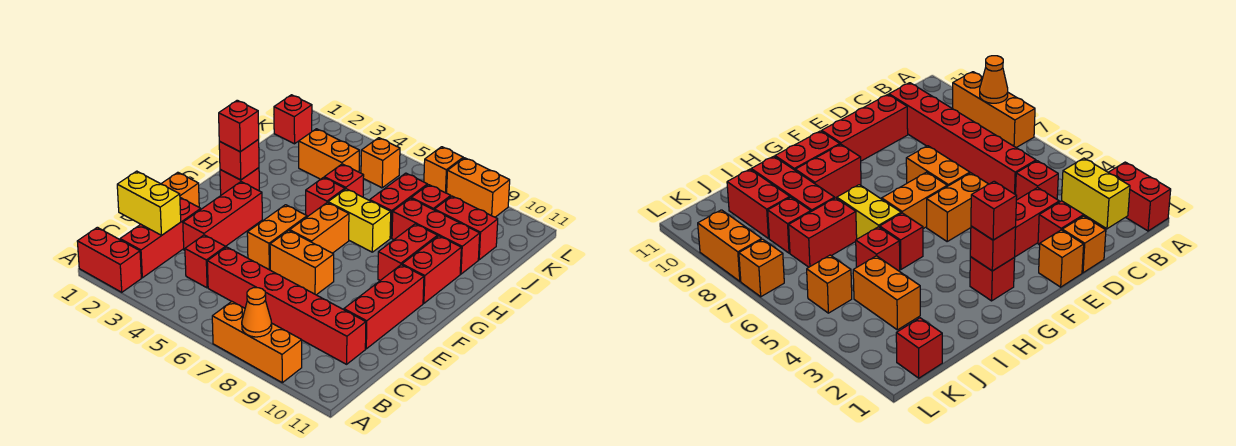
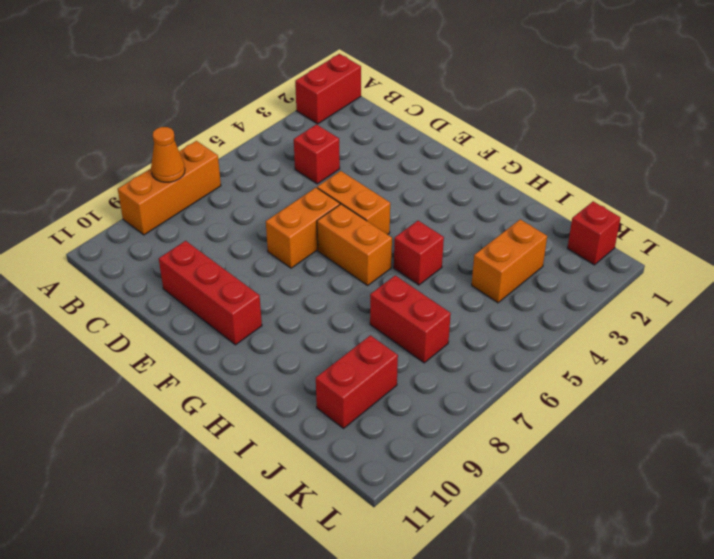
none -> red brick B2:D2 level 1
none -> red brick C5:C10 level 1
none -> orange brick D1 level 1
none -> red brick D3:F3 level 1

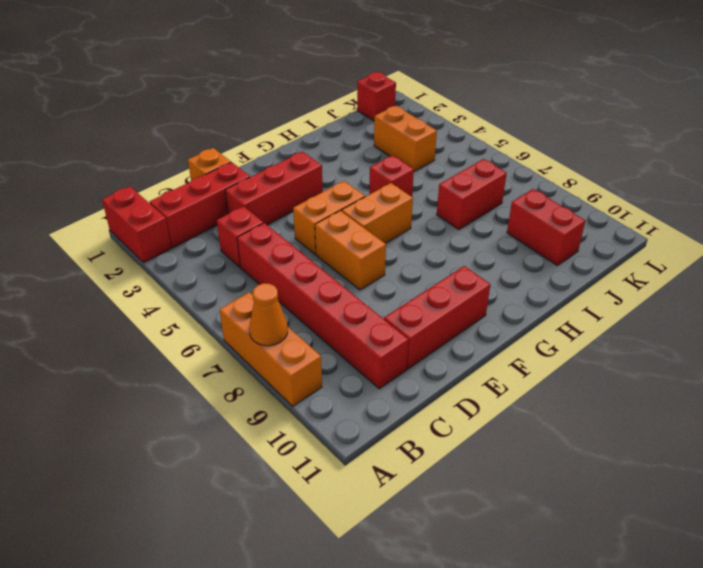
none -> orange brick E1 level 1
none -> red brick G2 level 1
none -> red brick G9:H9 level 1
none -> red brick G10:H10 level 1

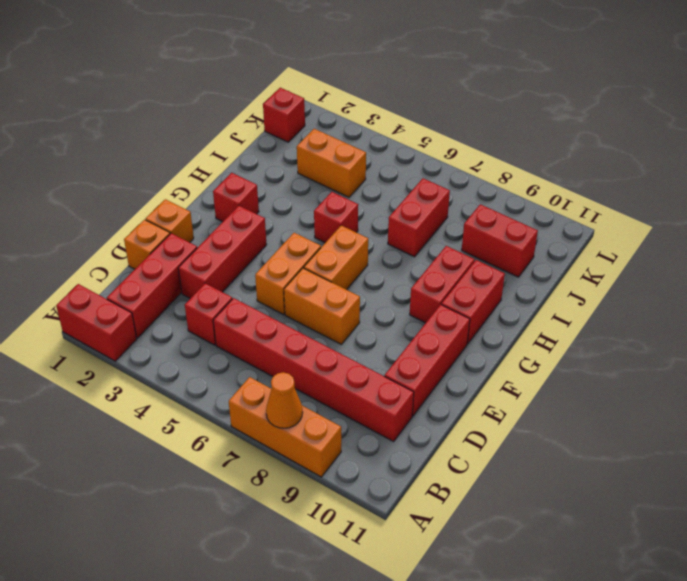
none -> yellow brick H6:H7 level 1
none -> red brick I5 level 1
none -> red brick I8:I10 level 1
none -> red brick J8 level 1

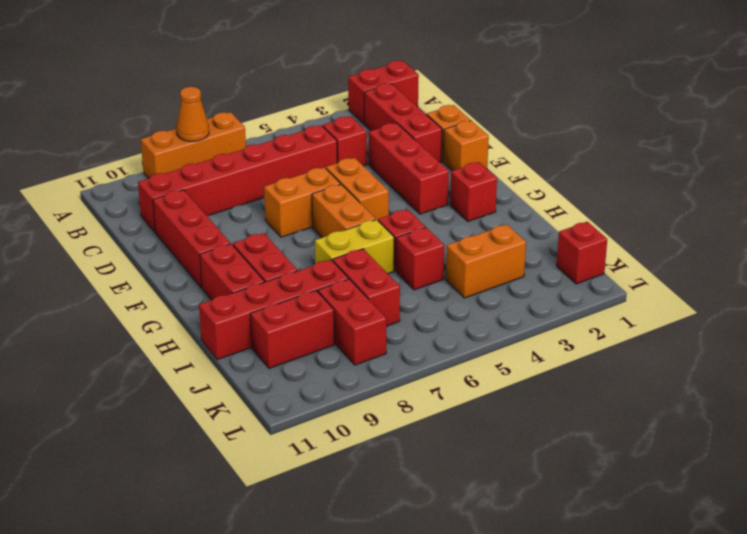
red brick I8:I11 level 1 -> red brick I8:I10 level 1
red brick J8:K8 level 1 -> red brick J8 level 1
none -> orange brick K5 level 1
none -> orange brick L7 level 1
none -> orange brick L8:L9 level 1
none -> yellow brick C1:C2 level 2

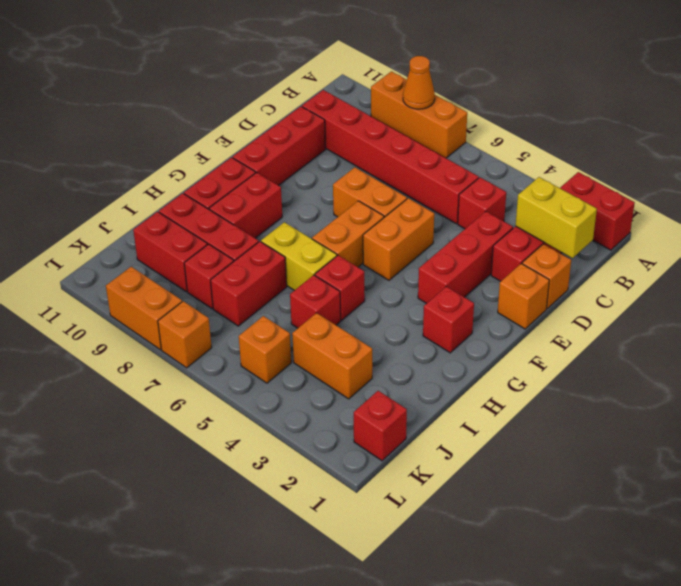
none -> red brick G2 level 2
none -> red brick G2 level 3

